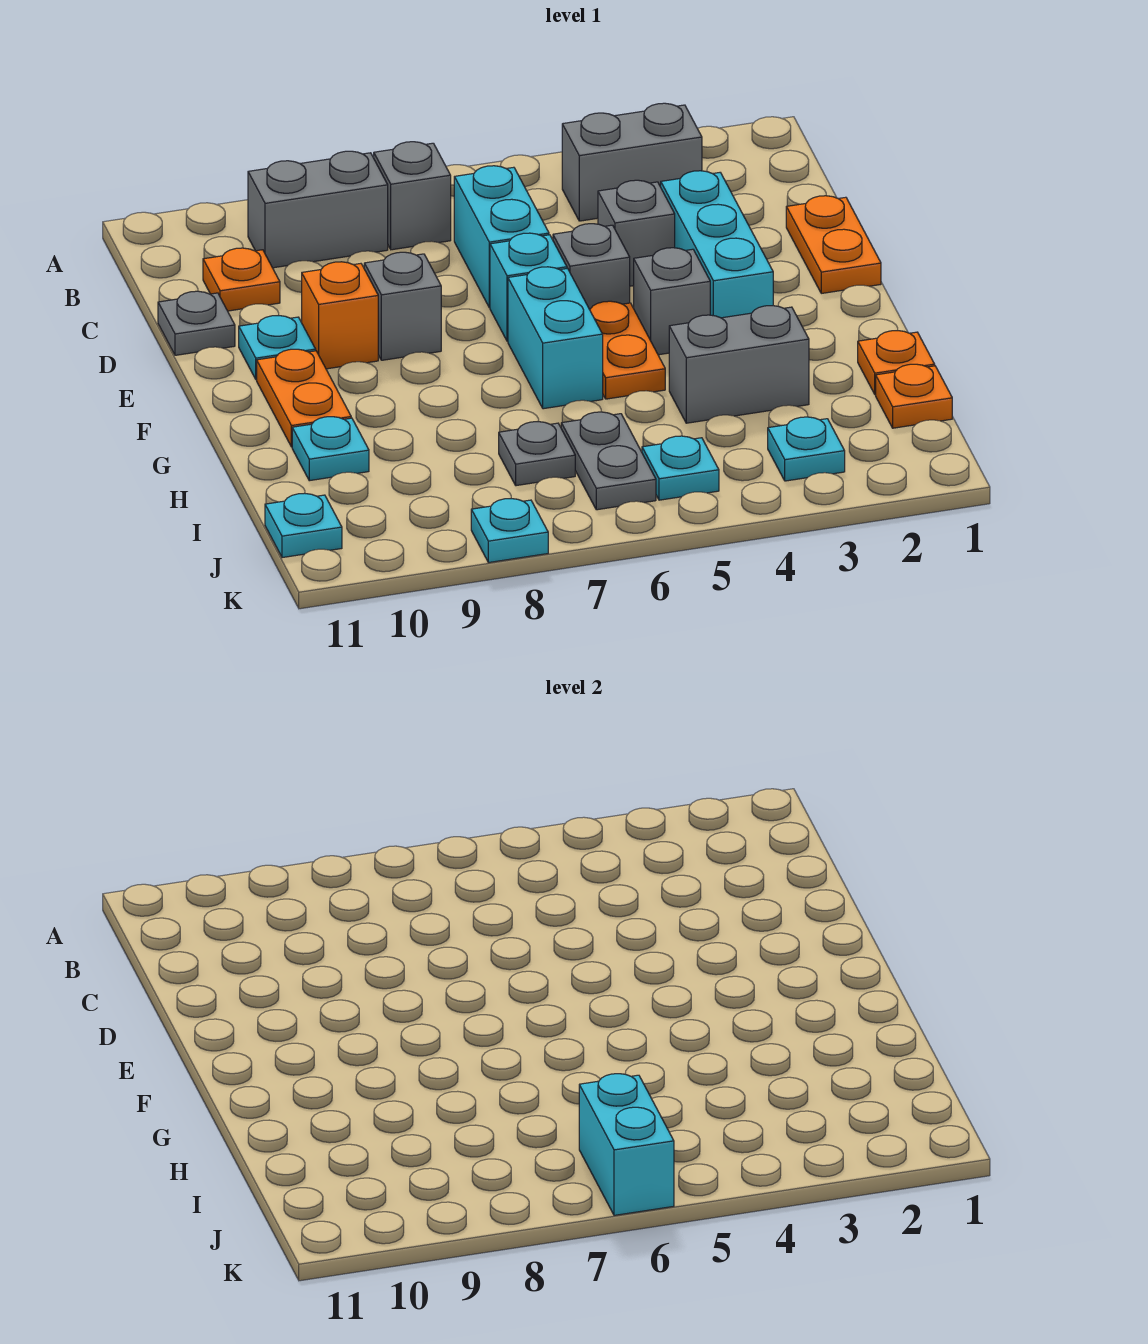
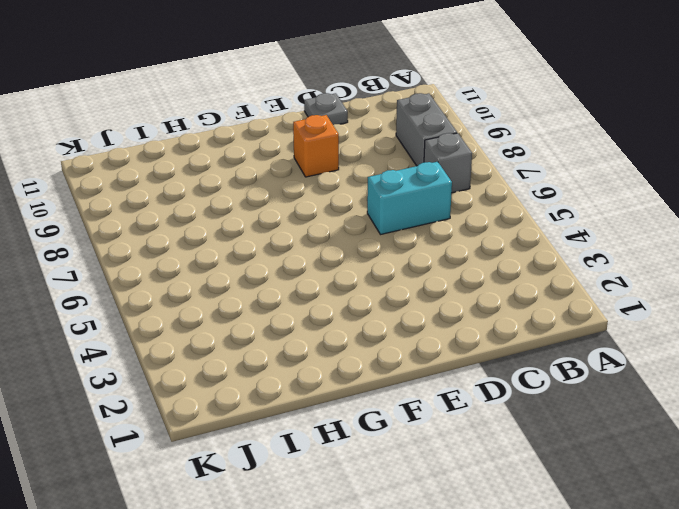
none -> grey brick B3:B4 level 1
none -> orange plate C10 level 1
none -> orange plate D1:E1 level 1

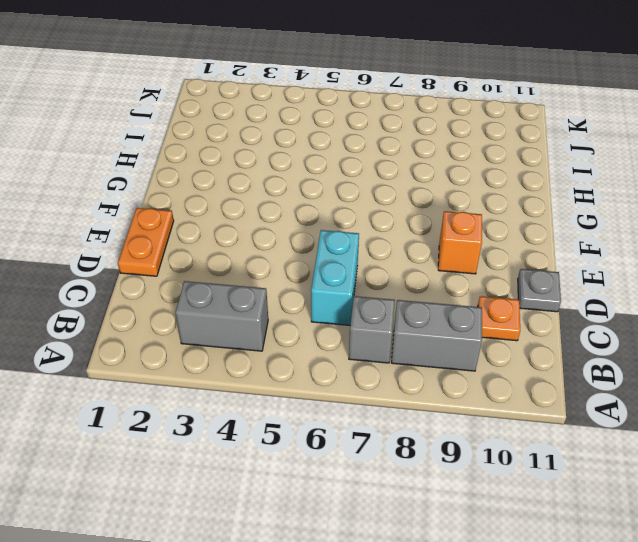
none -> cyan brick D3:F3 level 1
none -> grey brick D4 level 1
none -> grey brick E5 level 1

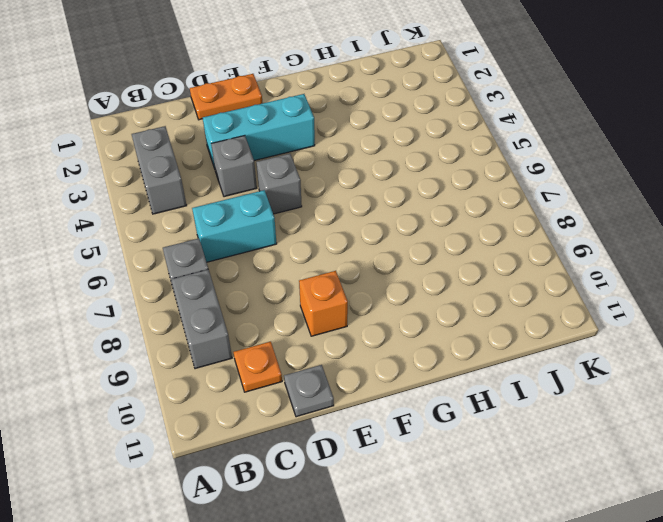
none -> cyan brick E6 level 1
none -> grey brick E8 level 1
none -> cyan plate E10 level 1

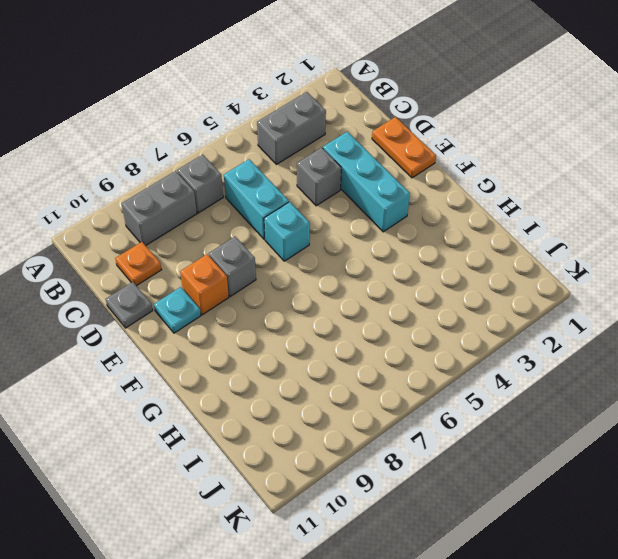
none -> grey brick E5 level 1
none -> grey brick F4 level 1
none -> orange plate F5:G5 level 1

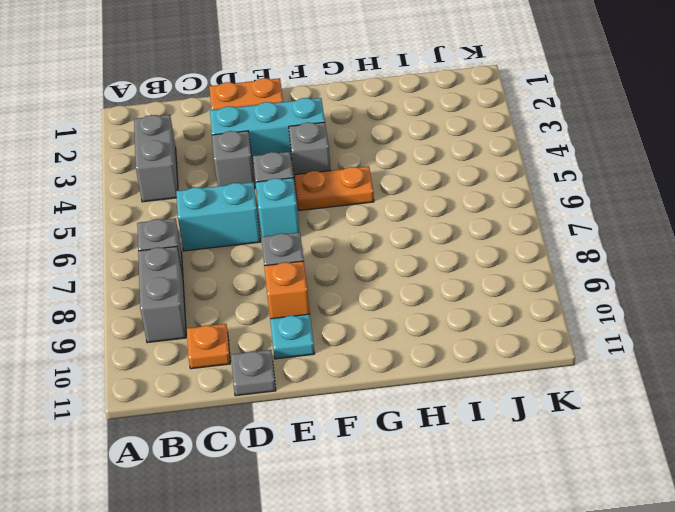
none -> cyan brick F6:G6 level 1
none -> orange plate F10:G10 level 1
none -> orange plate H1 level 1

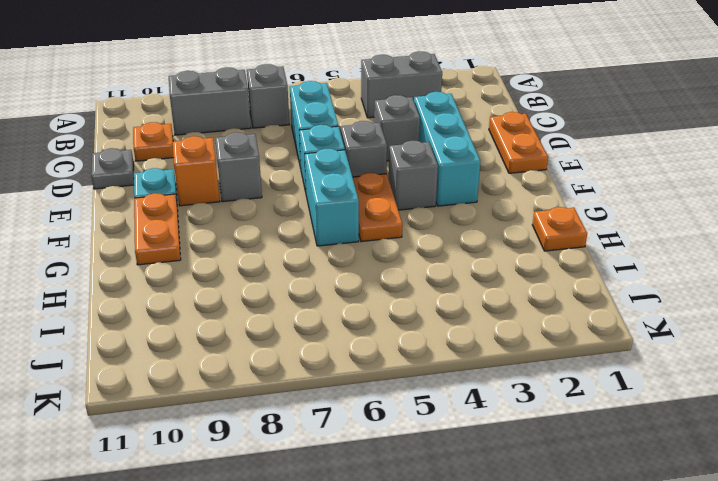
none -> grey brick H3:H4 level 1
none -> cyan plate H10 level 1
none -> orange plate I1 level 1

